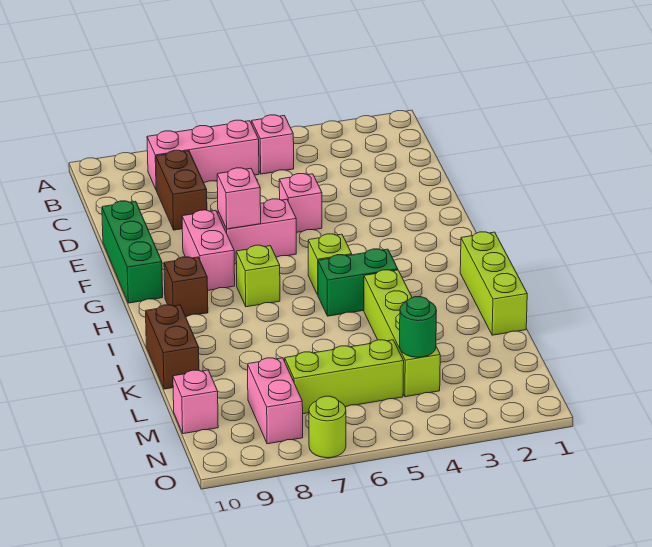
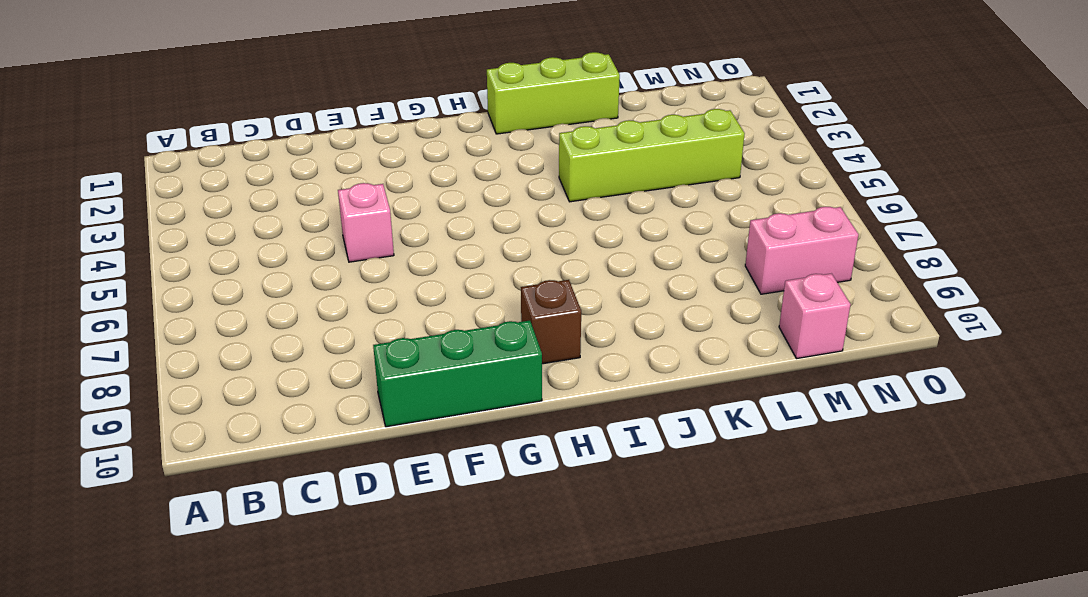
none -> pink brick B5 level 1
none -> pink brick B6:B8 level 1
none -> brown brick C8:D8 level 1

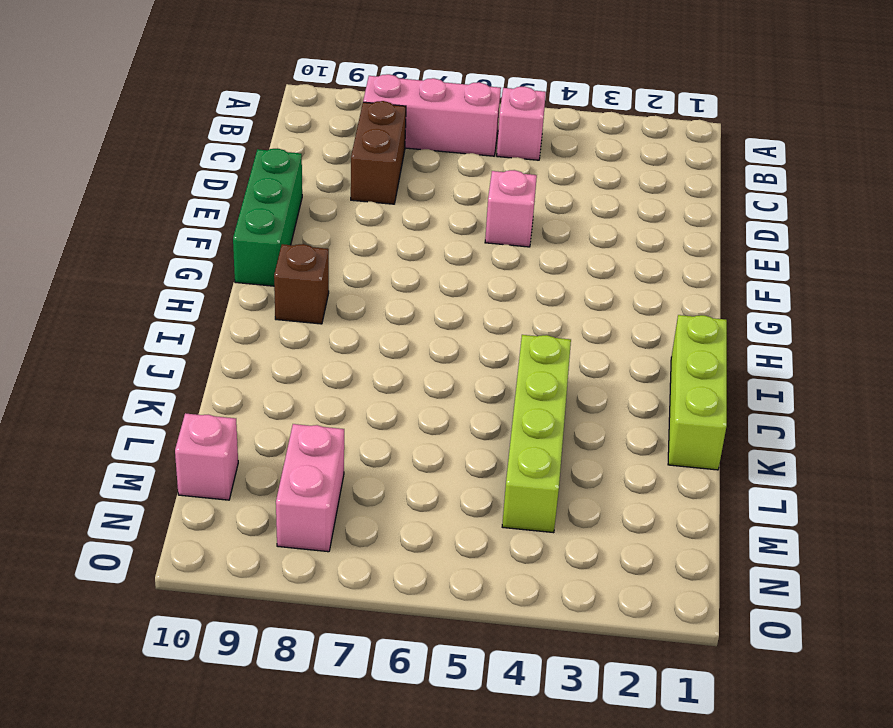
none -> pink brick F6:F7 level 1
none -> pink brick F8:G8 level 1
none -> lime brick H5 level 1

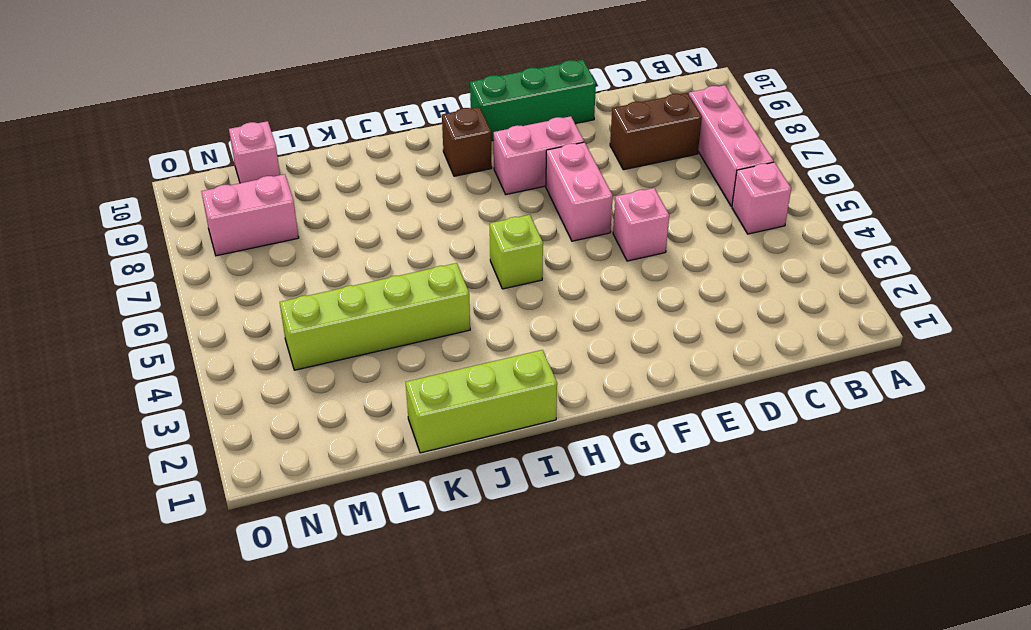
none -> lime brick H7 level 1
none -> green brick I4:I5 level 1
none -> brown brick J10:K10 level 1

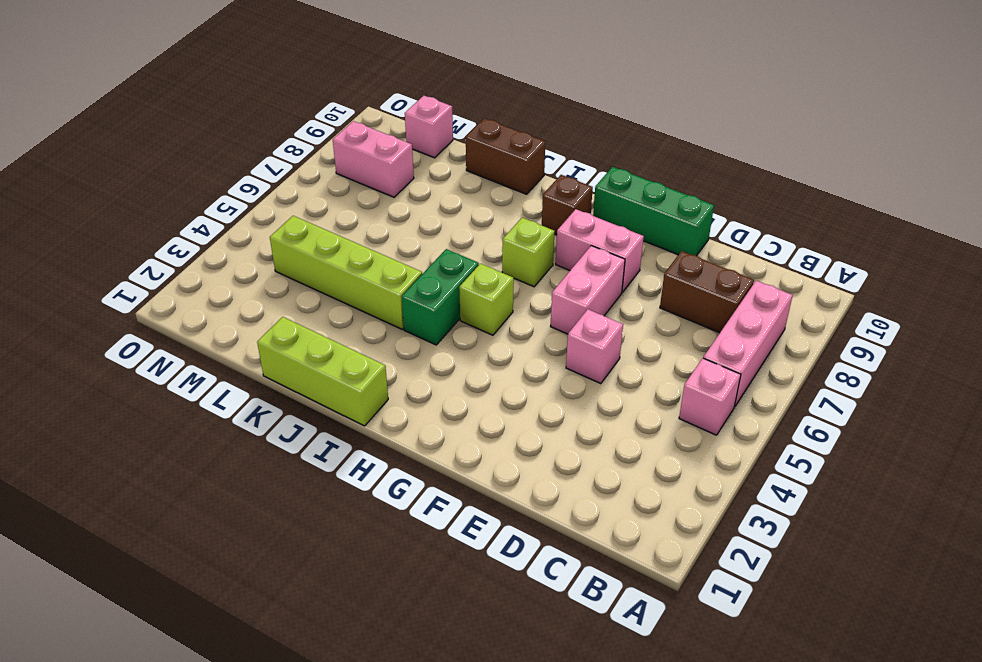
none -> lime brick M5:M7 level 1
none -> lime round brick O7 level 1
none -> pink brick F7 level 2

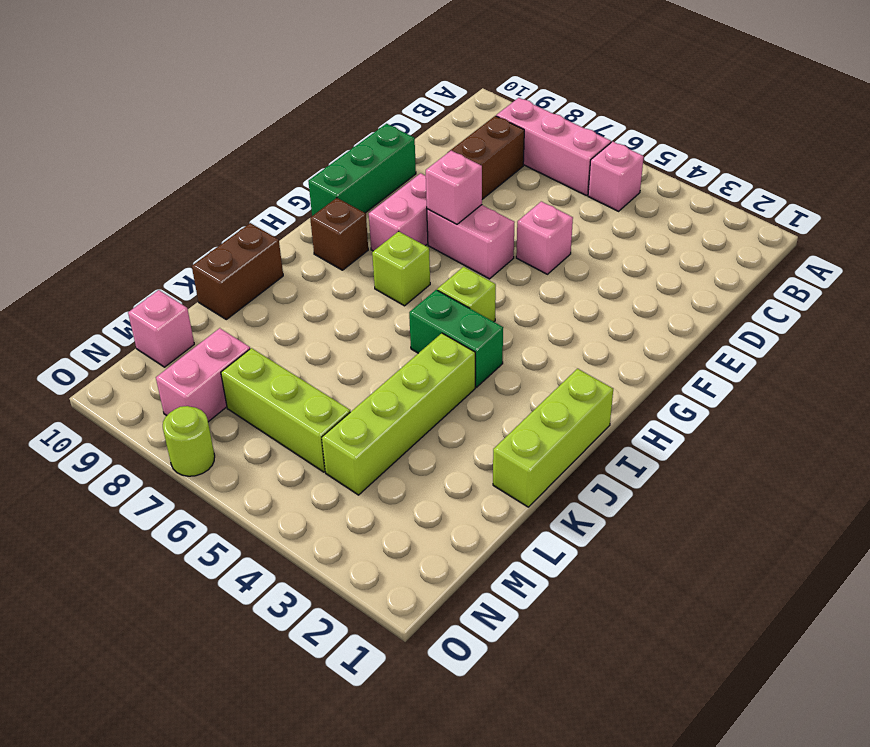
none -> green round brick M4 level 2

